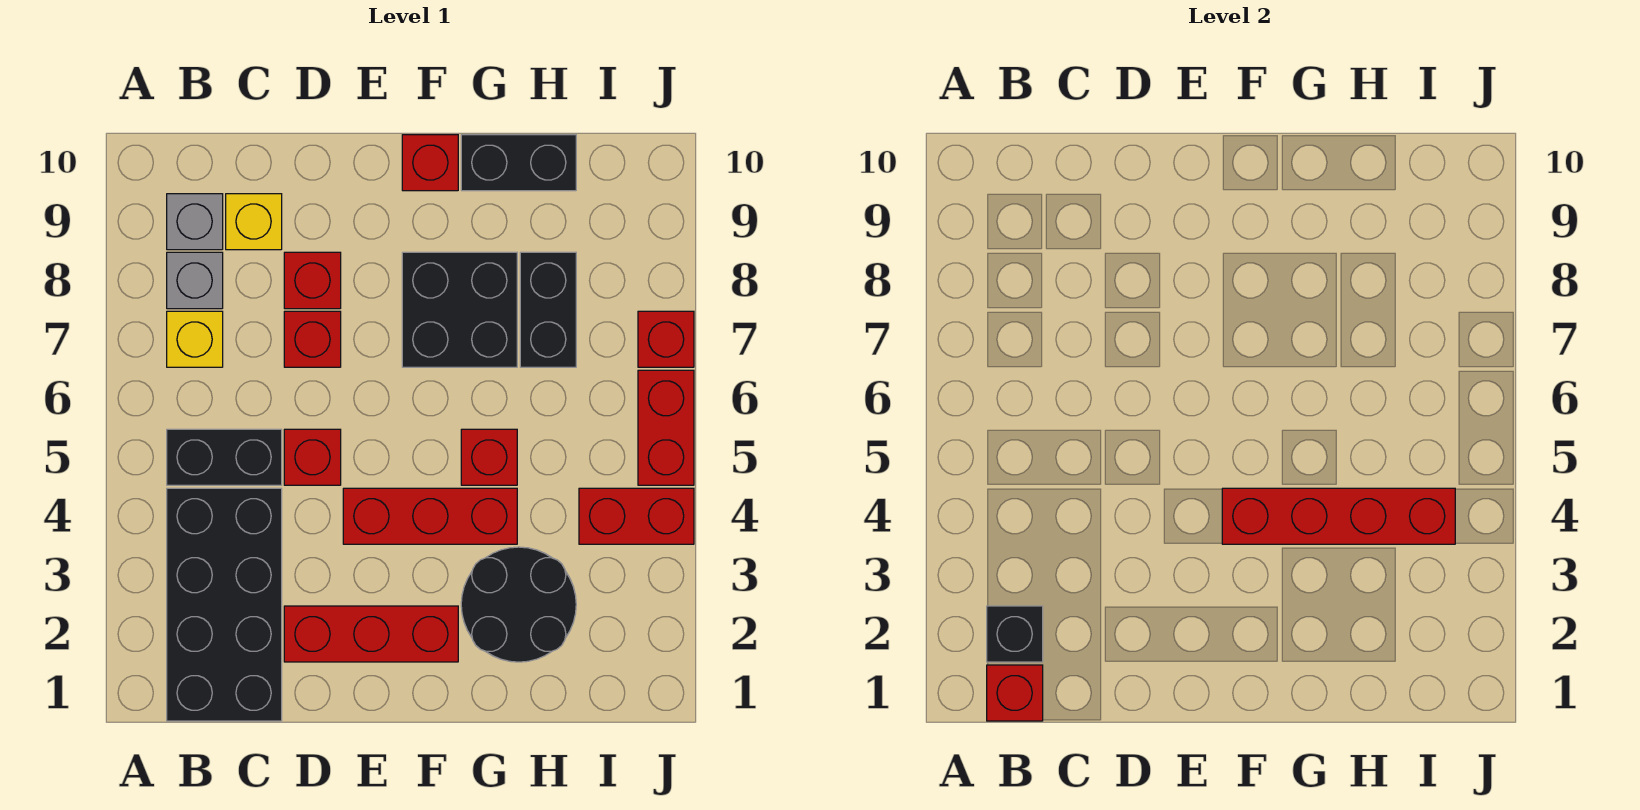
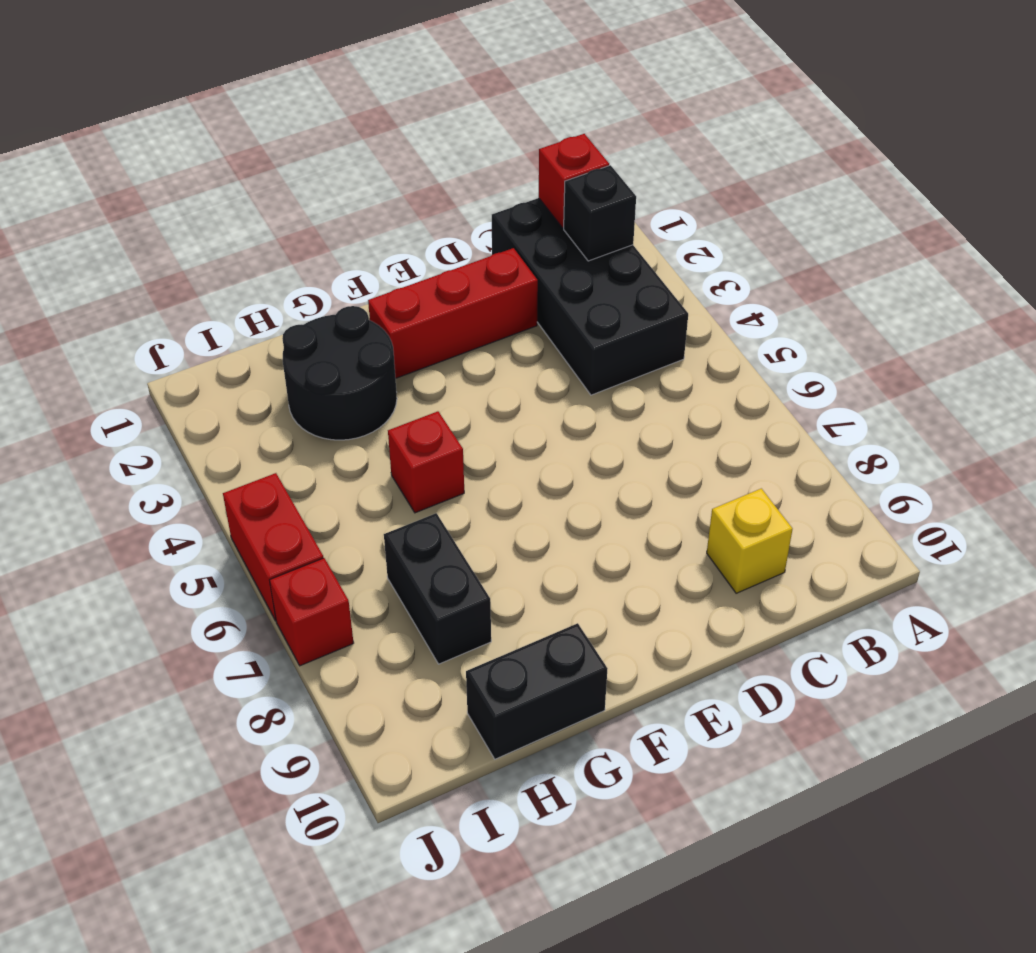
none -> black brick B5:C5 level 1
none -> yellow brick B7 level 1
none -> grey brick B8 level 1

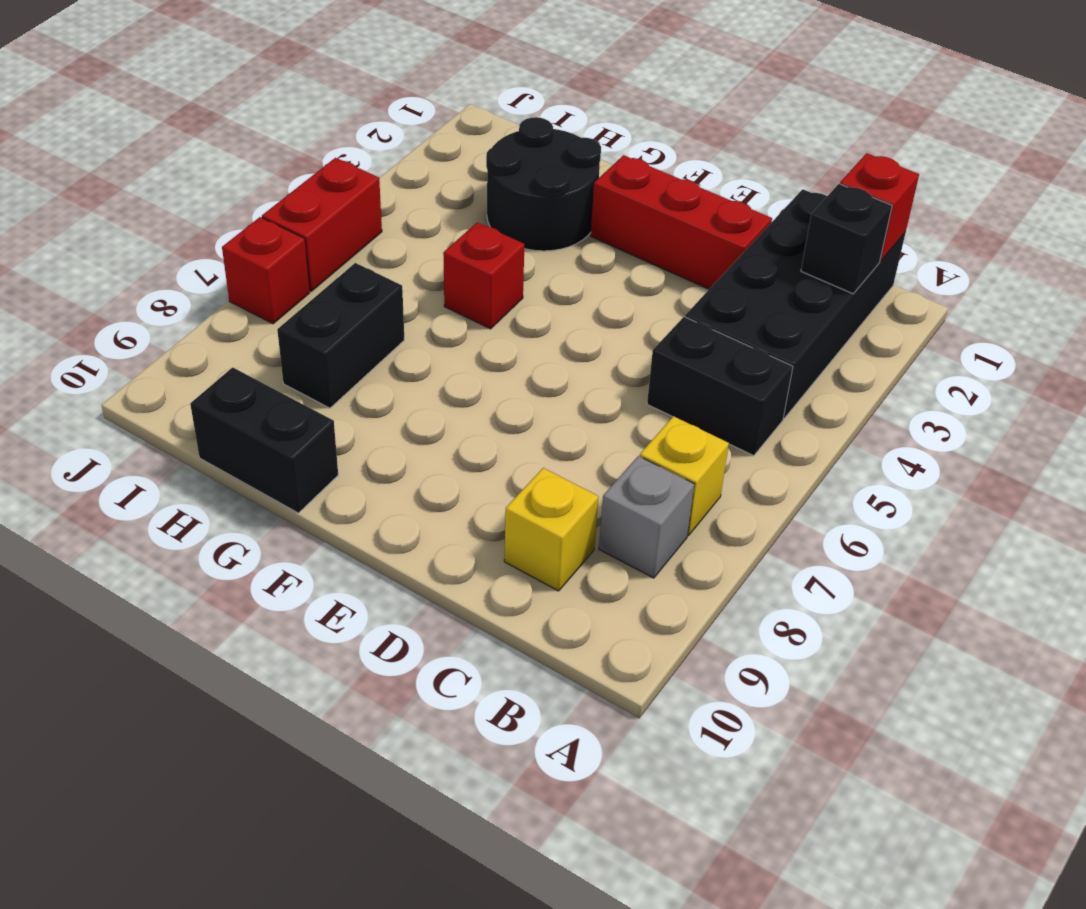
none -> grey brick B9 level 1
none -> red brick D5 level 1
none -> red brick D7 level 1

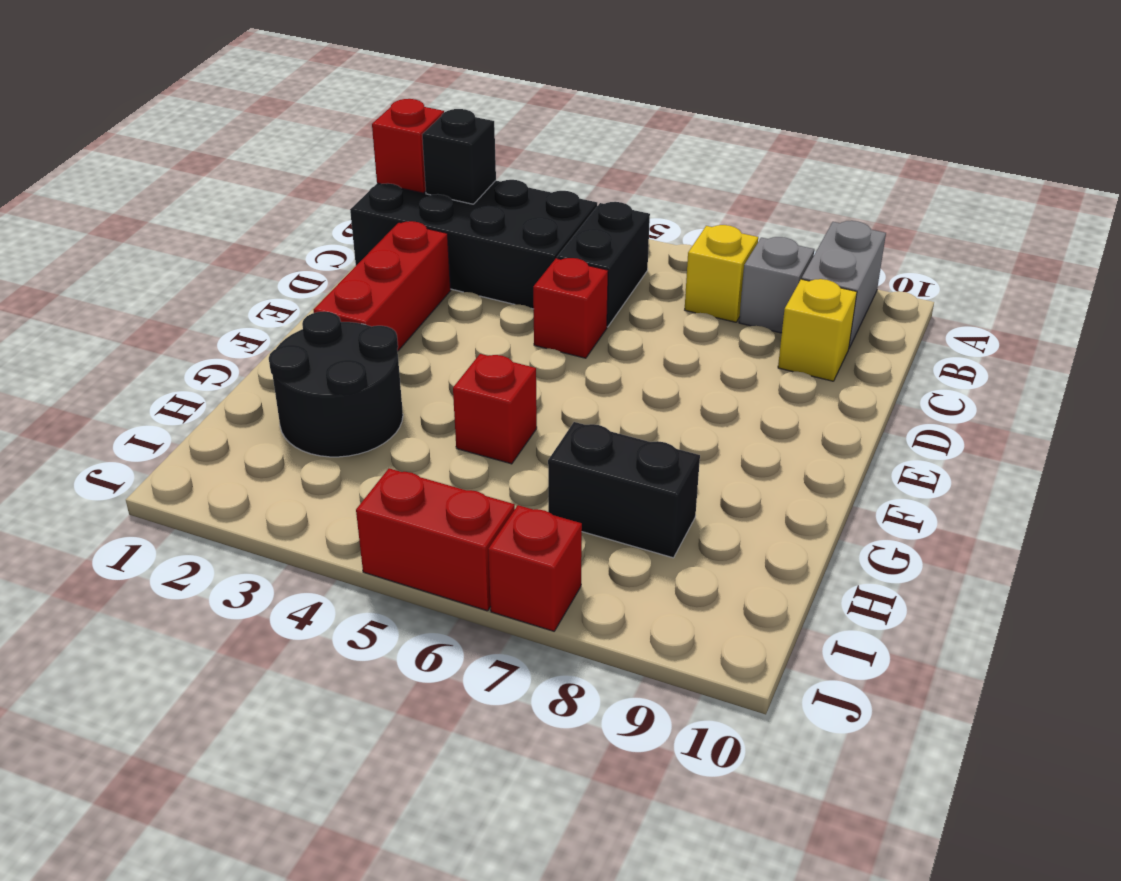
grey brick A9:B9 level 1 -> grey brick B9 level 1
none -> red brick D7 level 1
none -> red brick D8 level 1
none -> red brick E4:G4 level 1

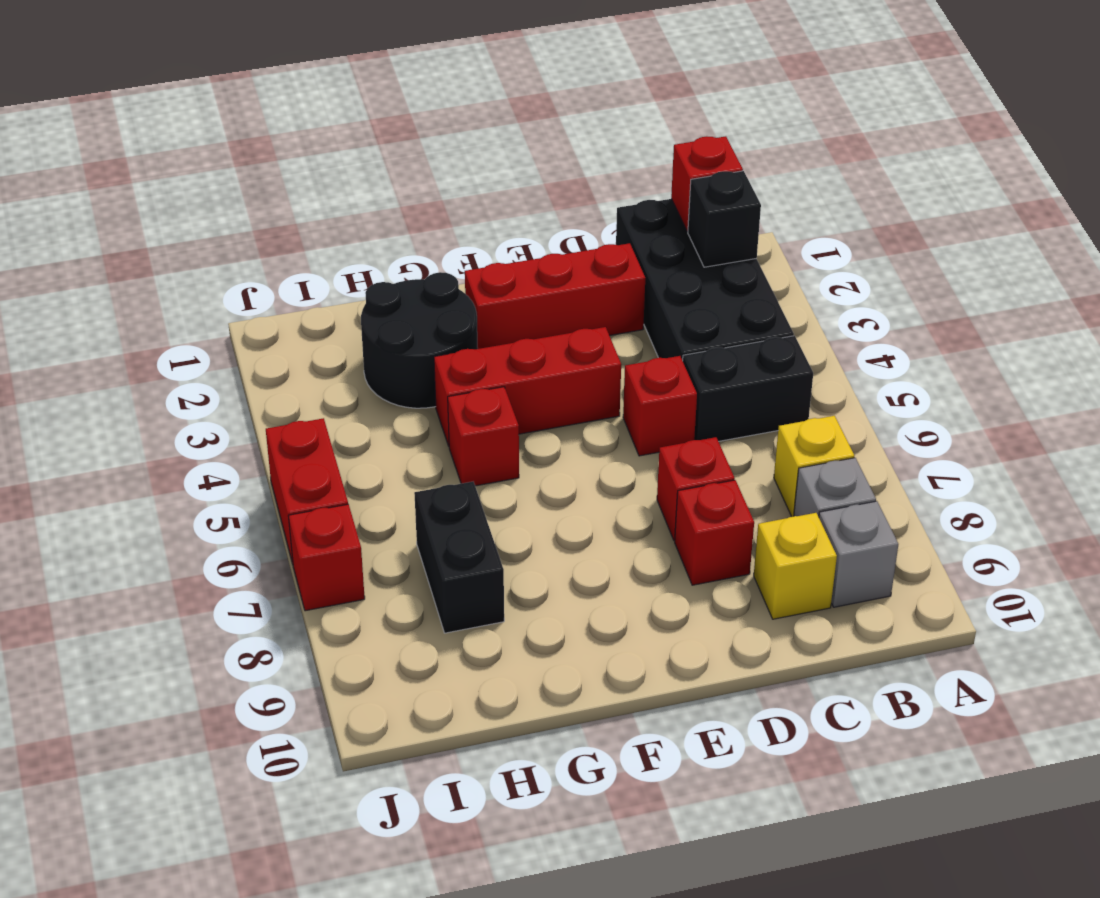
none -> black brick F7:G8 level 1
none -> red brick F10 level 1
none -> black brick G10:H10 level 1

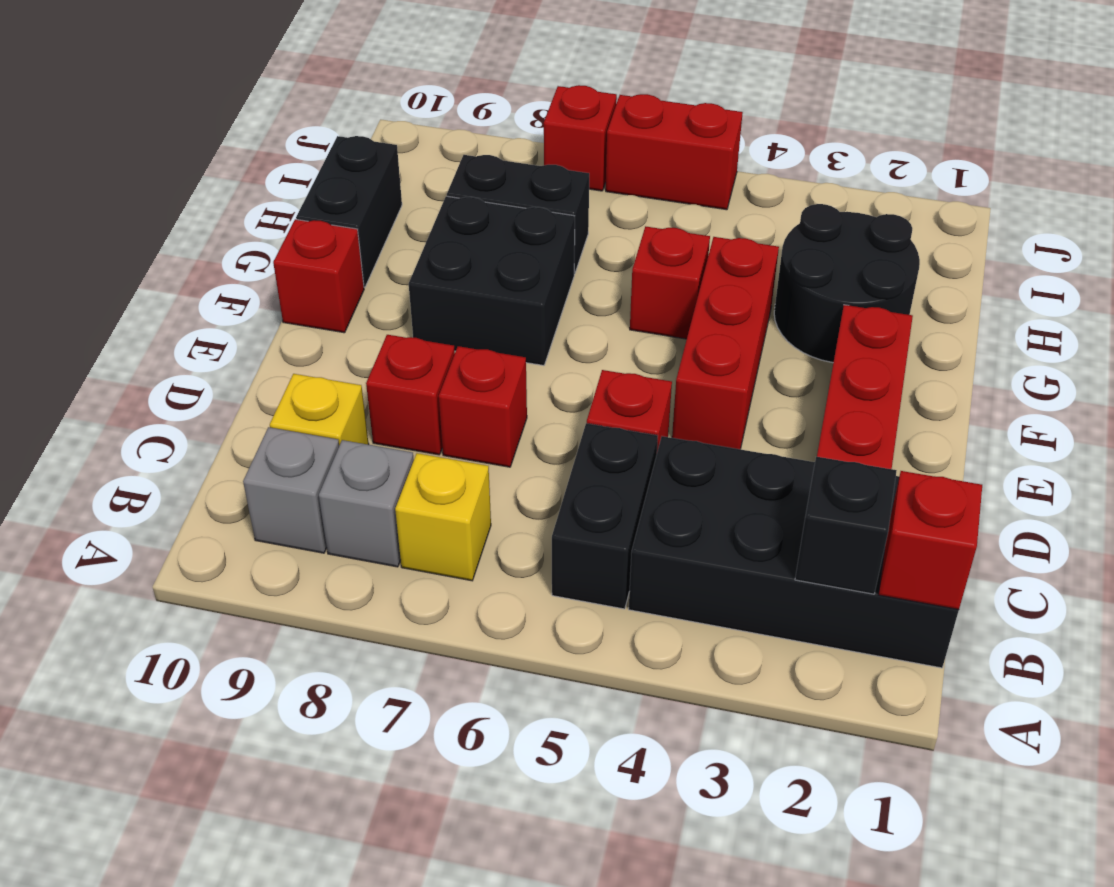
none -> red brick I4:J4 level 1
none -> red brick F4:I4 level 2

